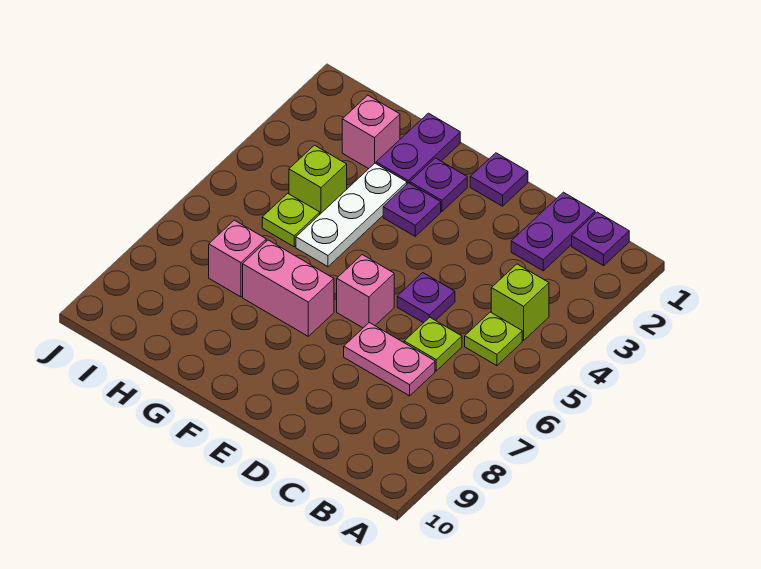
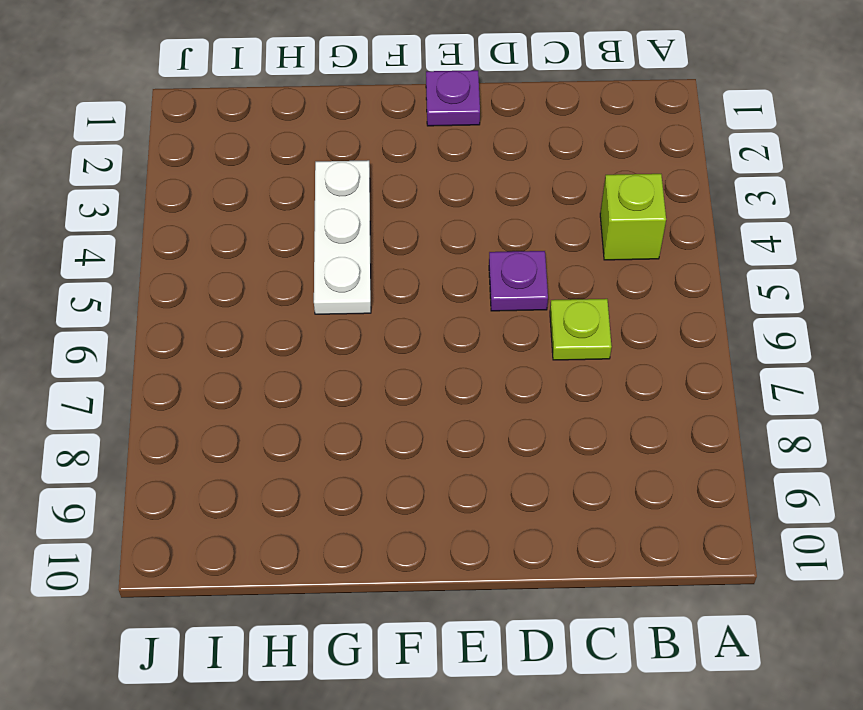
none -> purple plate B1 level 1
none -> lime plate B5 level 1
none -> purple plate C1:C2 level 1

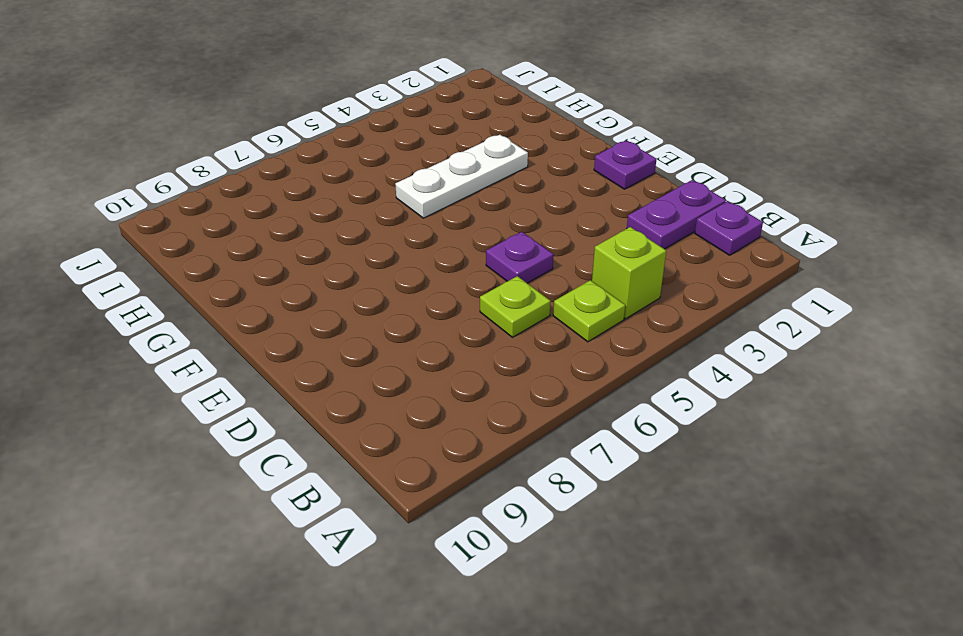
none -> pink plate C7:D7 level 1
none -> pink brick E6 level 1
none -> purple plate F2 level 1

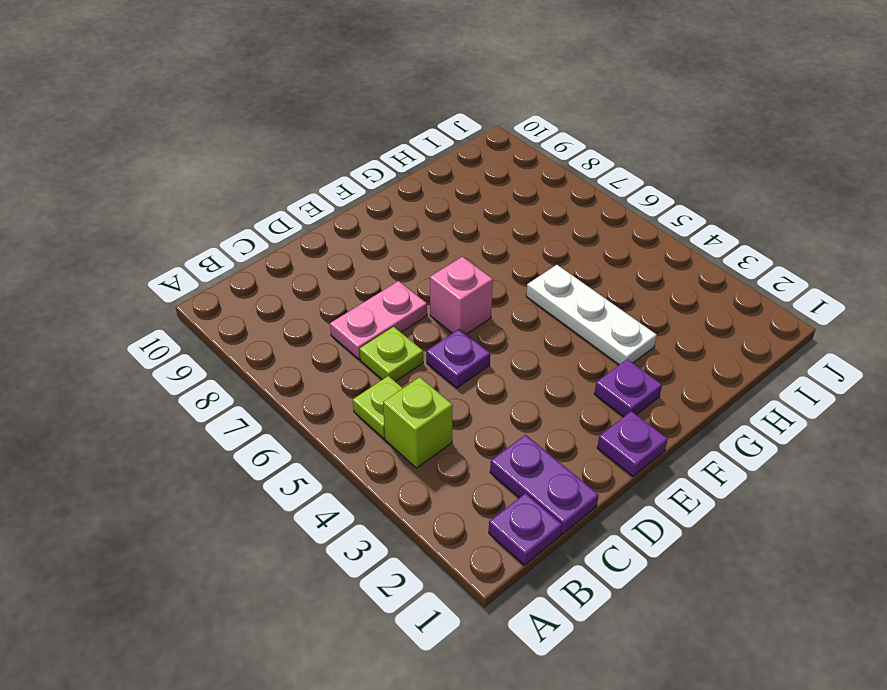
none -> purple plate F3 level 1
none -> pink brick F7:G7 level 1
none -> purple plate G1:G2 level 1

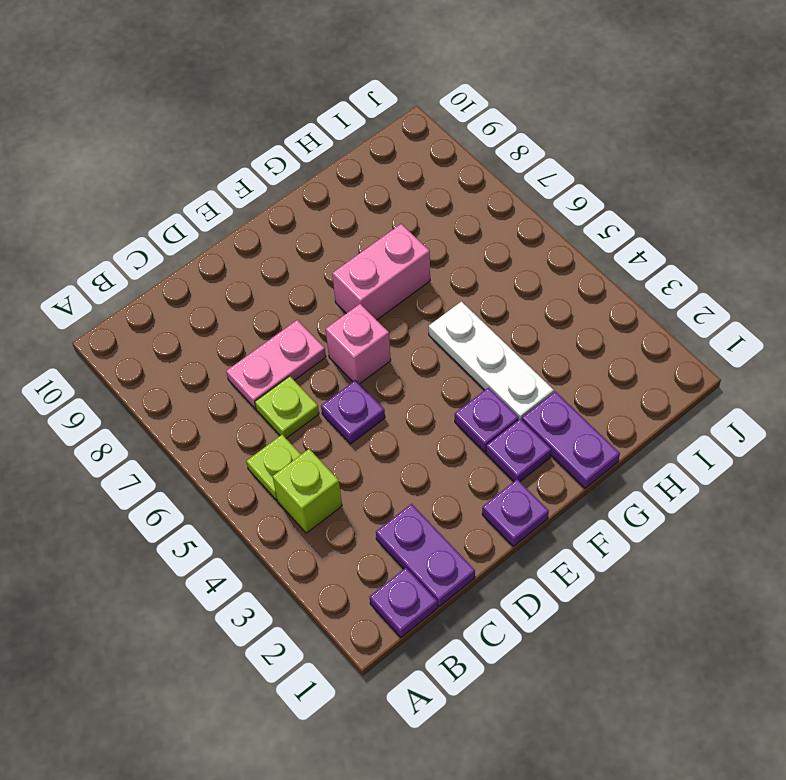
none -> pink brick H2 level 1
none -> lime brick H4 level 1
none -> lime plate H5 level 1

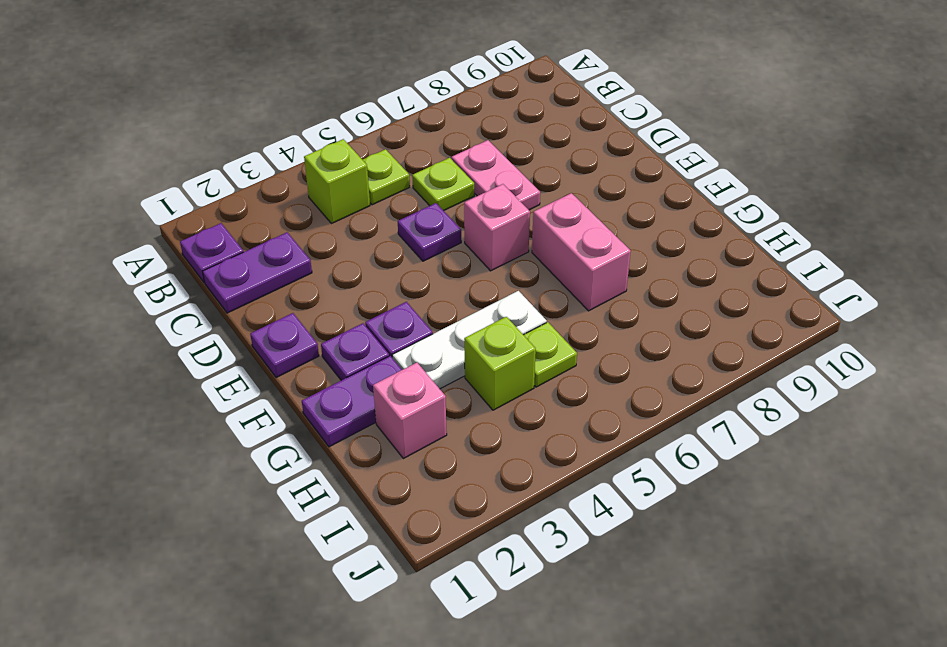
none -> pink brick H7 level 1

